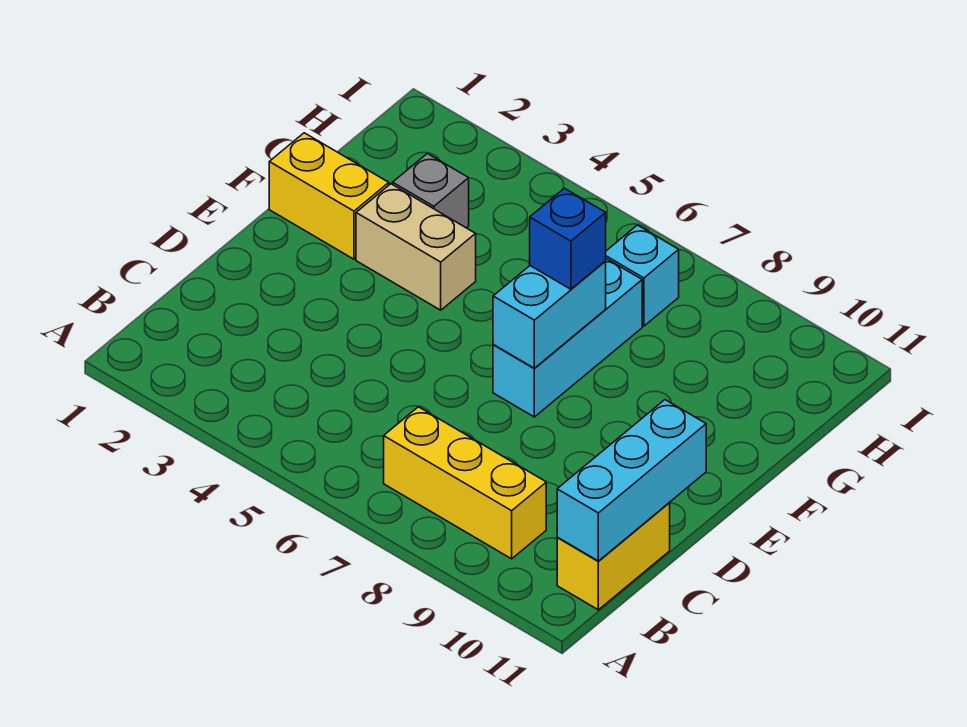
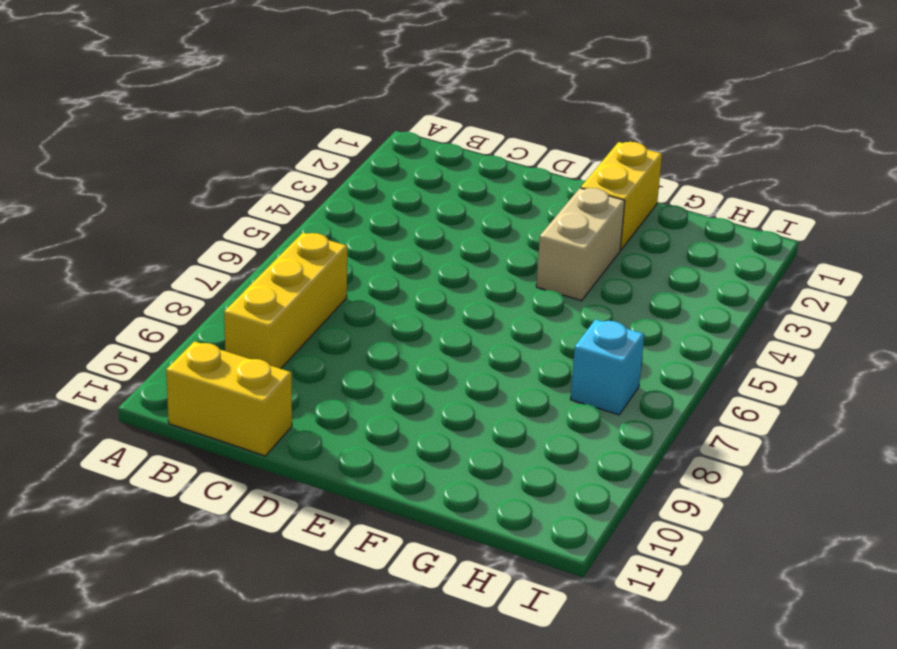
none -> cyan brick E7:G7 level 1
none -> grey brick G3 level 1

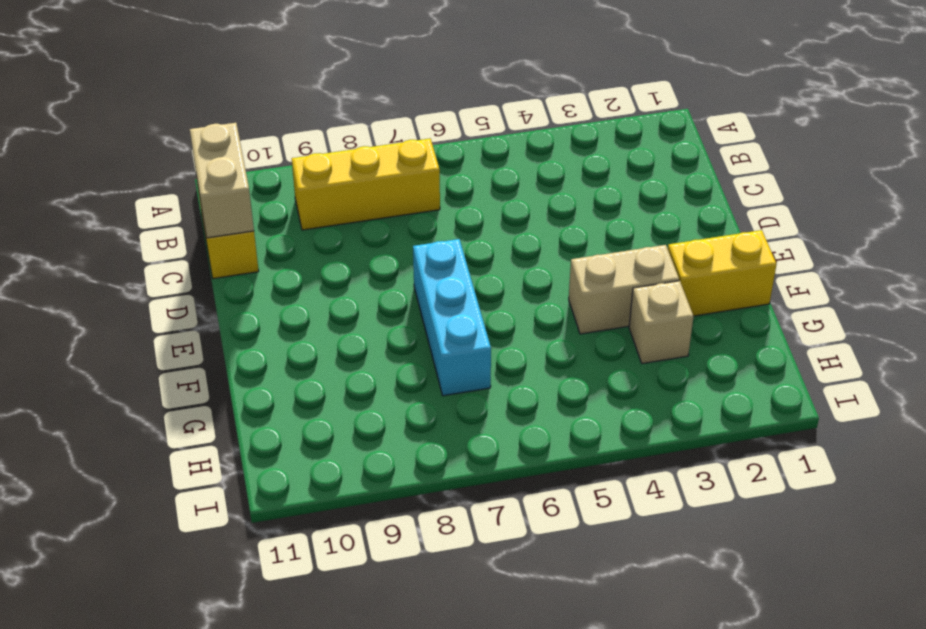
tan brick B11:C11 level 2 -> cyan brick B11:D11 level 2
tan brick G3 level 1 -> grey brick G3 level 1
none -> cyan brick H7 level 1
none -> cyan brick E7:F7 level 2

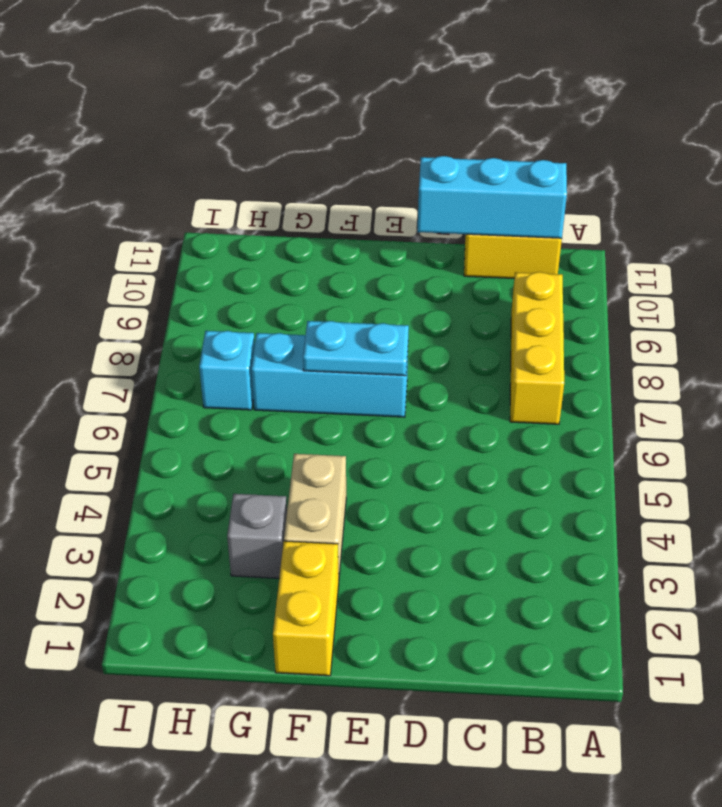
cyan plate E7:F7 level 2 -> cyan brick E7:F7 level 2
none -> blue brick F7 level 3

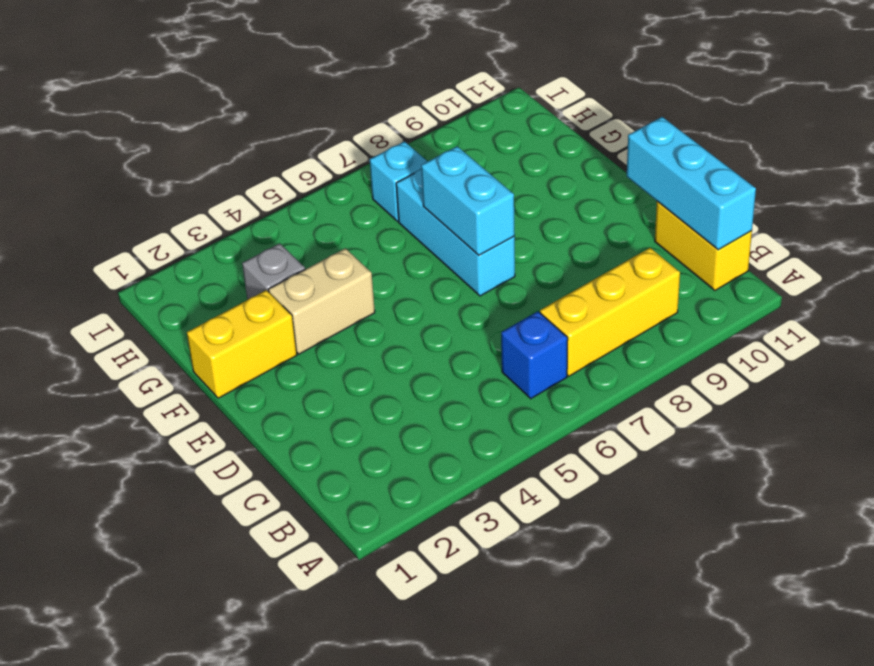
blue brick B6 level 1 -> blue brick F7 level 3

